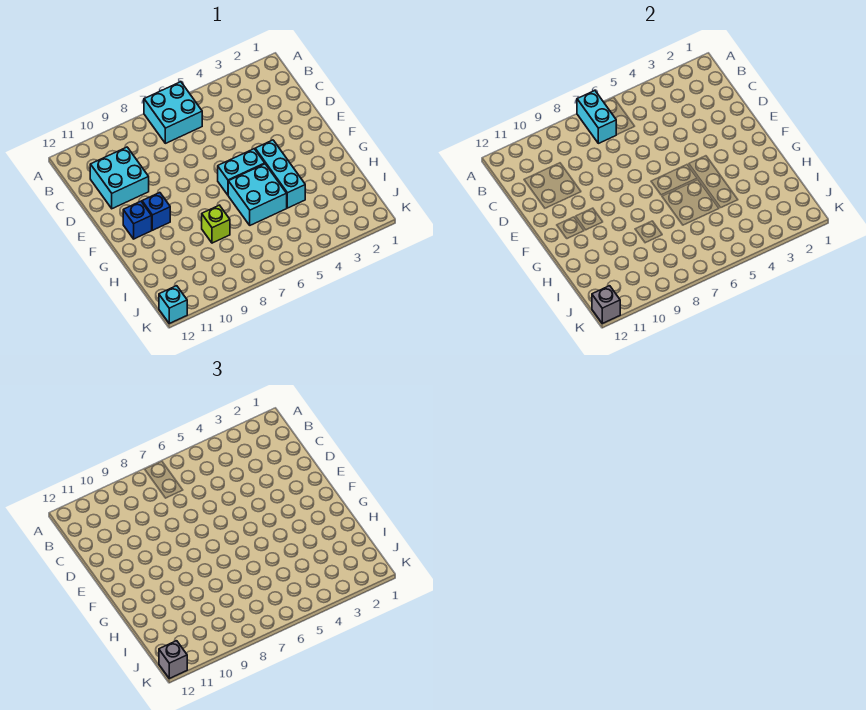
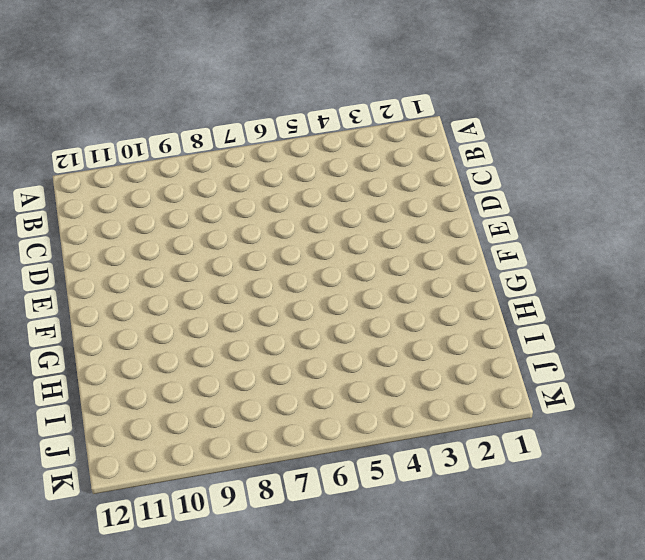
none -> cyan brick A6:B7 level 1
none -> cyan brick C10:D11 level 1
none -> cyan brick F4:H4 level 1

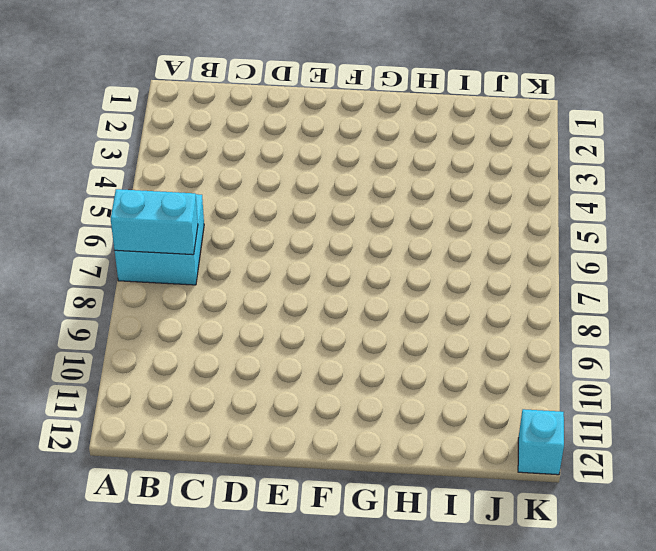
none -> cyan brick C10:D11 level 1
none -> cyan brick F4:H4 level 1
none -> cyan brick F5:F6 level 1

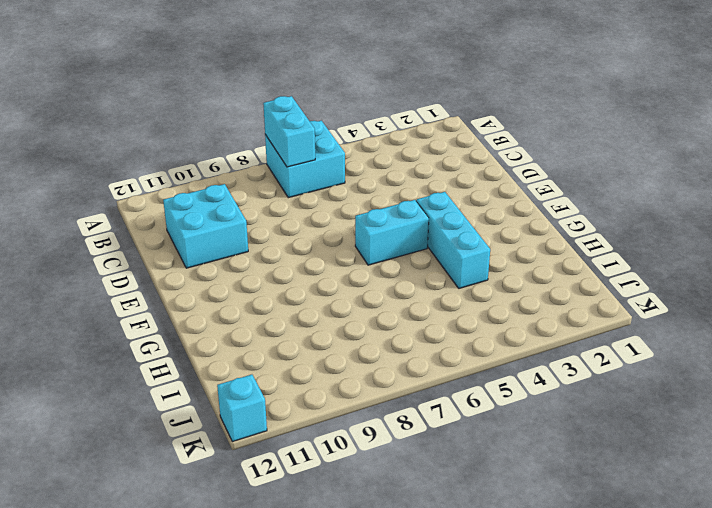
none -> blue brick F10 level 1
none -> blue brick F11 level 1
none -> cyan brick G5:H6 level 1

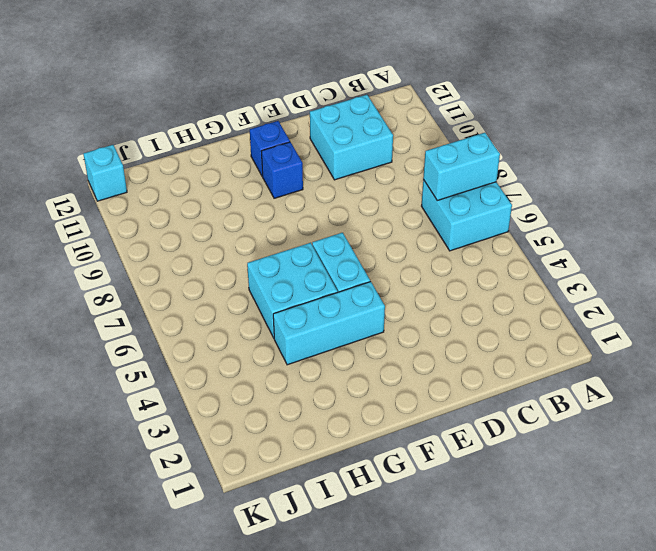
none -> lime brick H8 level 1
none -> grey brick K12 level 2
none -> grey brick K12 level 3

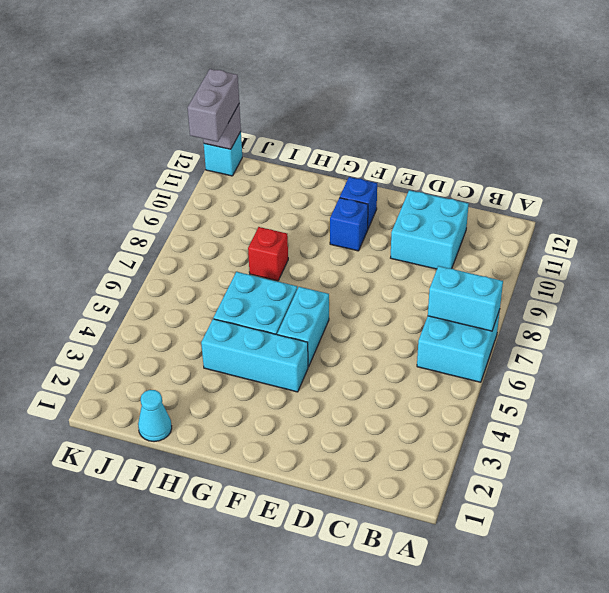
red brick H8 level 1 -> lime brick H8 level 1
cyan cone I1 level 1 -> none
grey brick K11:K12 level 3 -> grey brick K12 level 3

